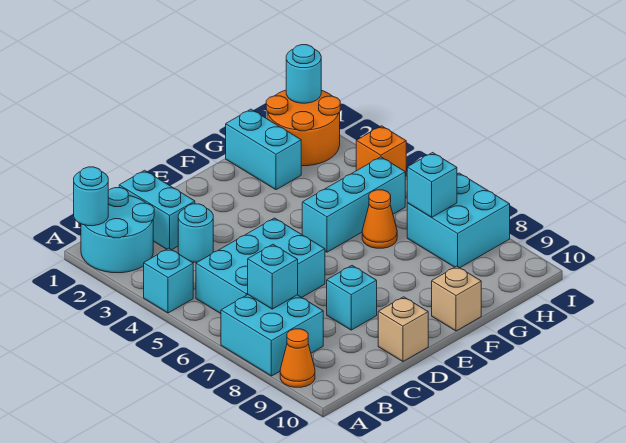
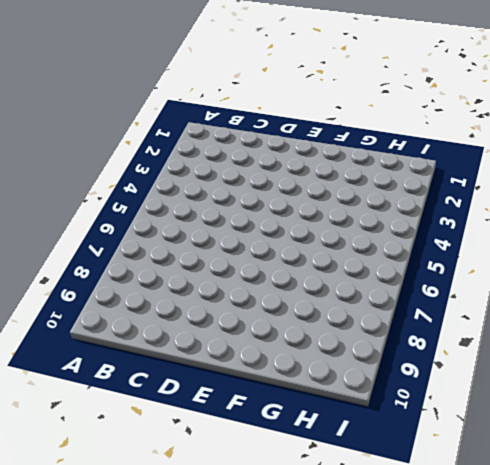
none -> cyan round brick A1:B2 level 1
none -> cyan brick A4 level 1
none -> cyan brick A7:B8 level 1

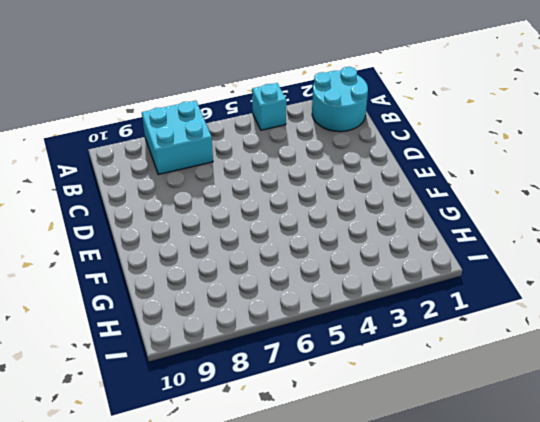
none -> orange cone A9 level 1
none -> cyan brick B5:D6 level 1
none -> cyan brick C1:C2 level 1

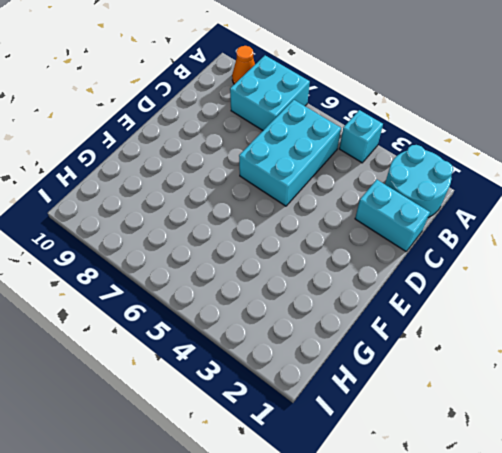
none -> cyan round brick C3 level 1
none -> cyan brick D8 level 1
none -> tan brick D10 level 1

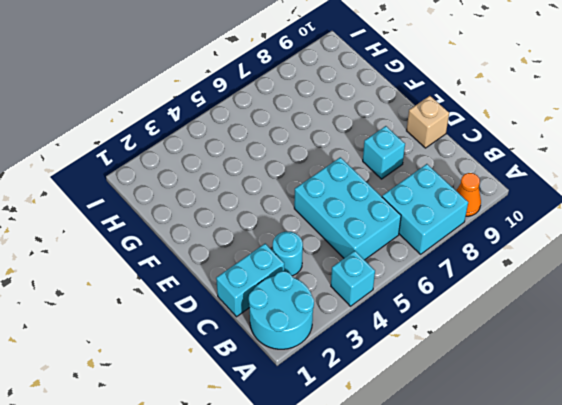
none -> cyan brick F5:H5 level 1
none -> tan brick F10 level 1
none -> cyan brick G1:G2 level 1

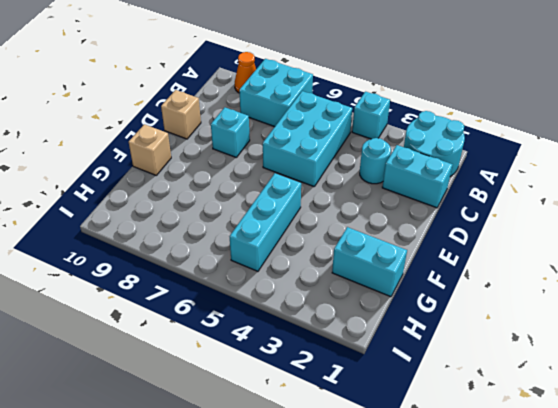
none -> orange cone G6 level 1
none -> orange round brick H1:I2 level 1
none -> cyan brick H7:I8 level 1

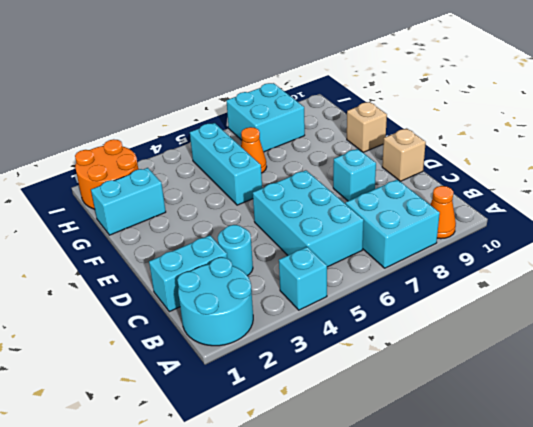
none -> orange brick I4 level 1
none -> cyan round brick A1 level 2
none -> cyan brick B7 level 2

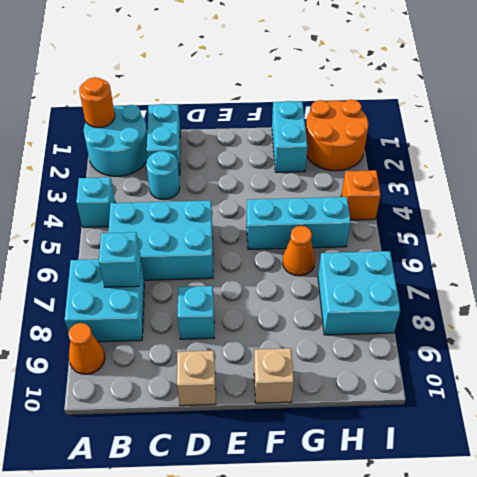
orange round brick A1 level 2 -> cyan round brick A1 level 2
none -> cyan brick H7 level 2
none -> cyan round brick I1 level 2

